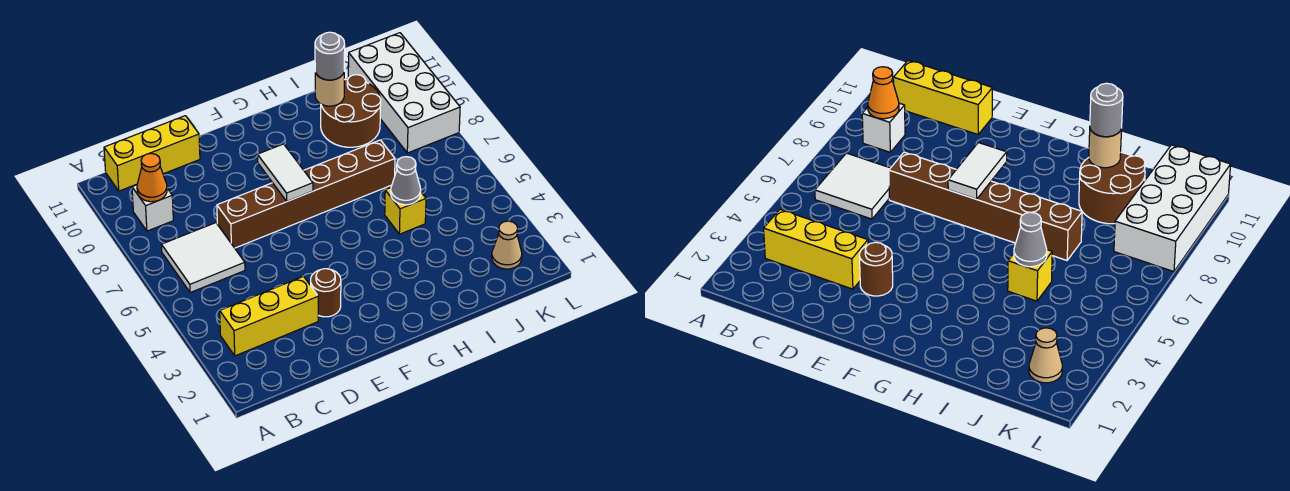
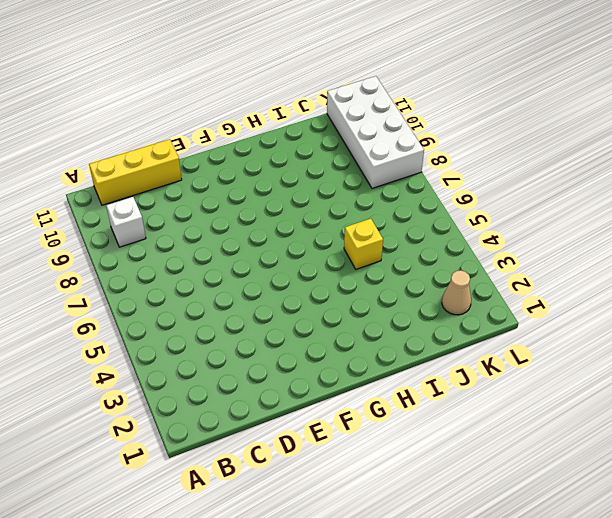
none -> yellow brick B3:D3 level 1
none -> white tile B6:C7 level 1
none -> brown brick D7:I7 level 1

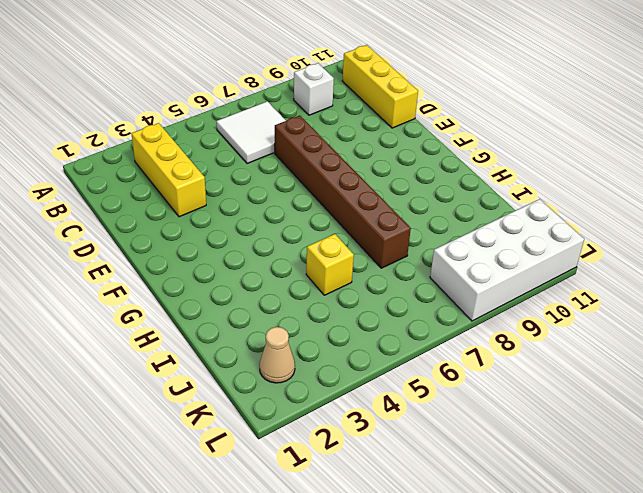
none -> brown round brick E3 level 1
none -> brown round brick I9:J10 level 1
none -> orange cone B9 level 2

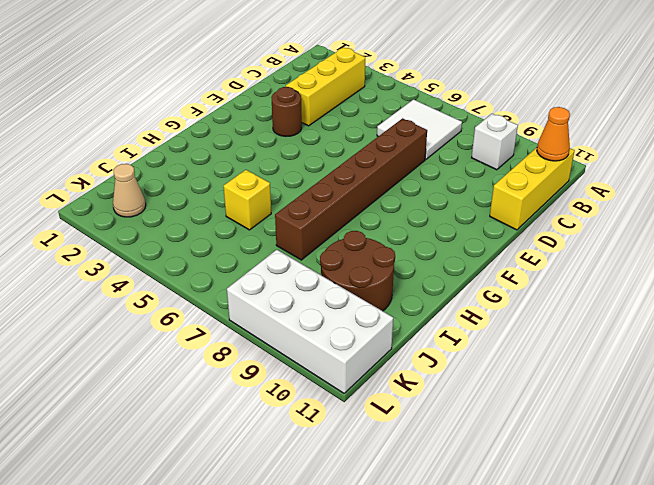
orange cone B11 level 2 -> orange cone B9 level 2
none -> white tile F7:F8 level 2
none -> grey cone I5 level 2
none -> tan round brick I10 level 2

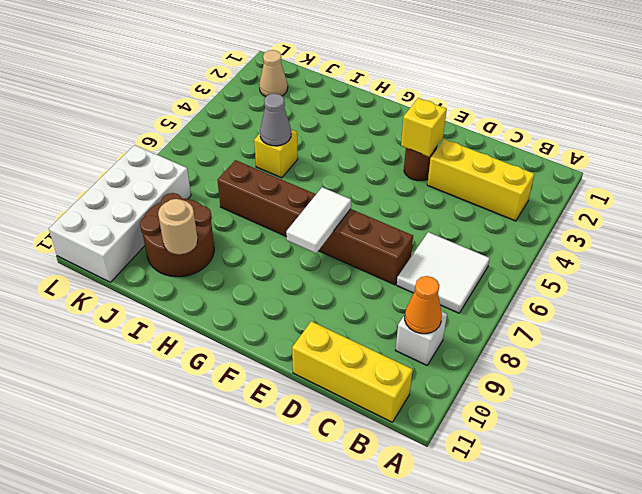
yellow brick E3 level 2 -> none
none -> grey round brick I10 level 3

